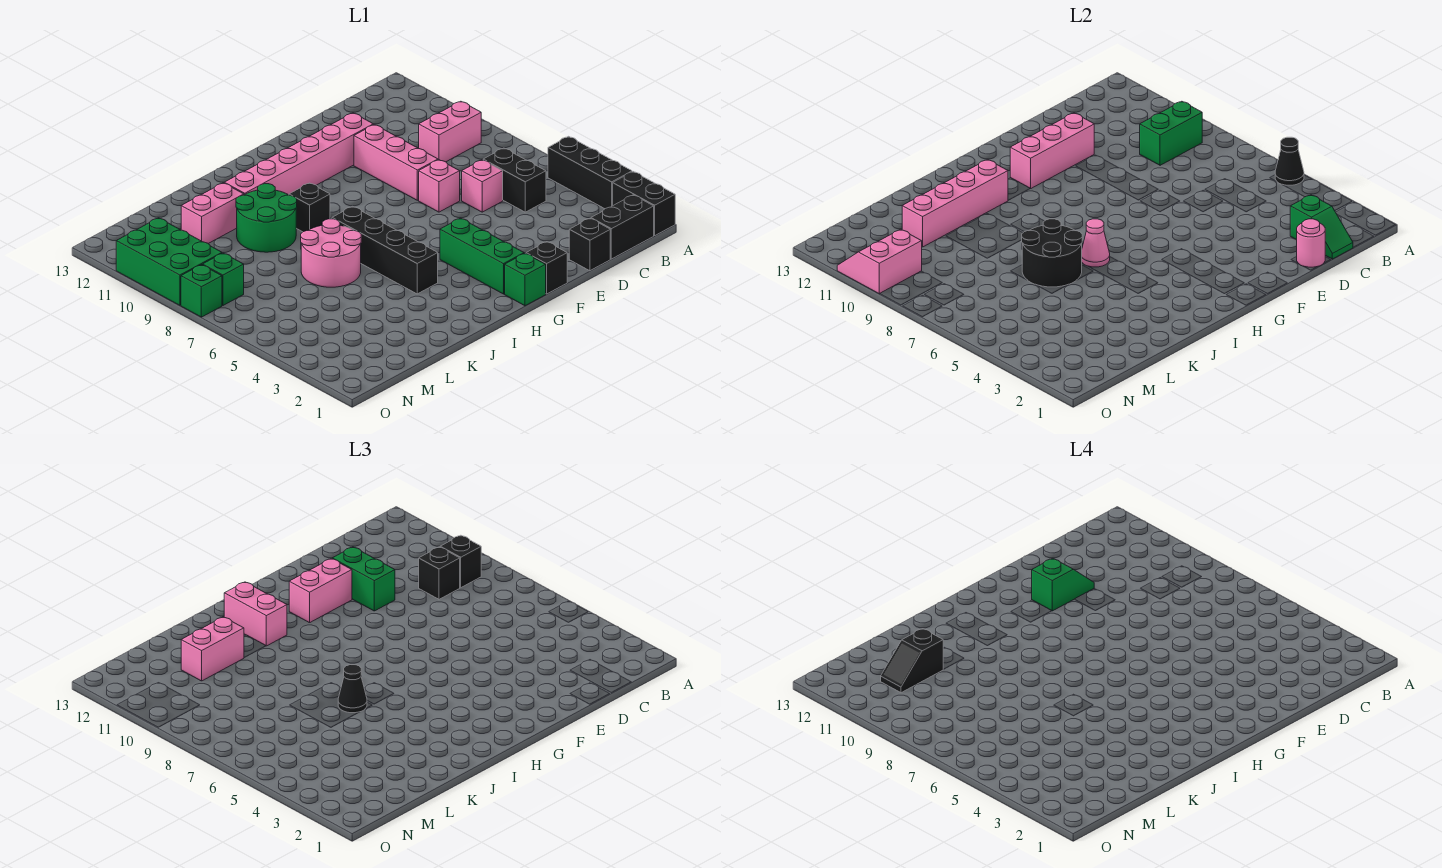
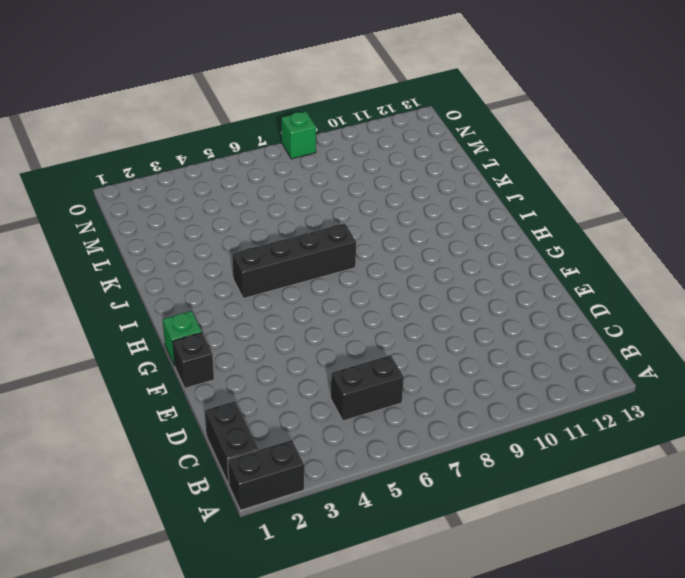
none -> black brick A3:A5 level 1
none -> pink brick B9:C9 level 1
none -> black brick D1 level 1
none -> pink brick D6 level 1

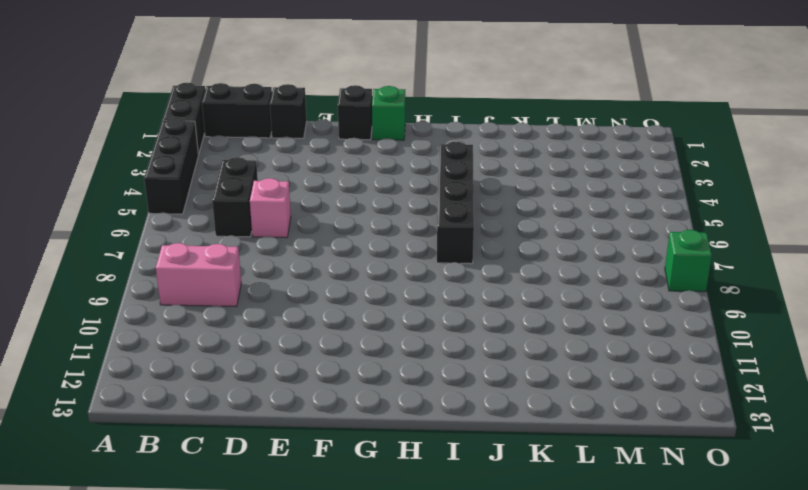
none -> pink brick E7 level 1
none -> pink brick E8:E10 level 1
none -> pink brick E11:J11 level 1
none -> green brick G2:G4 level 1

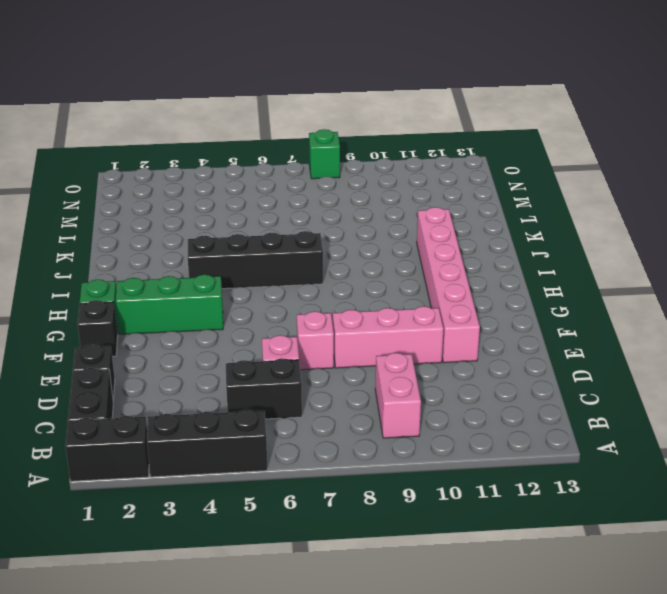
none -> black brick I9 level 1
none -> pink round brick J6:K7 level 1
none -> green round brick J9:K10 level 1
none -> pink brick K11:L11 level 1

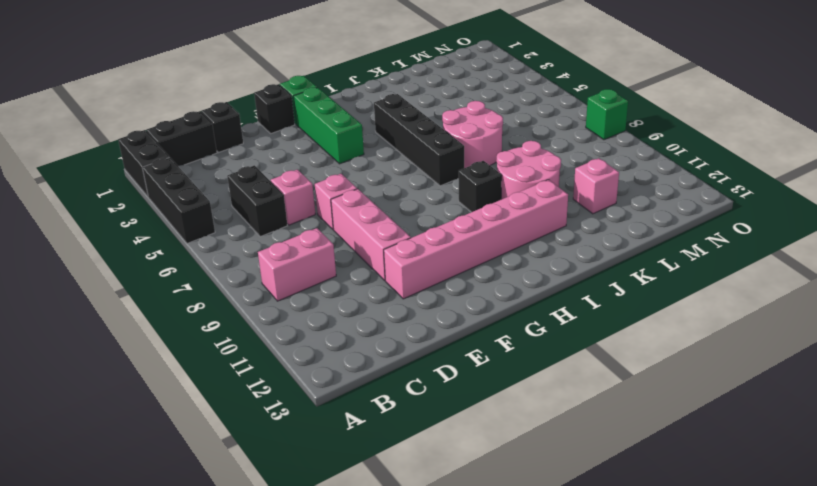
pink round brick J9:K10 level 1 -> green round brick J9:K10 level 1
pink brick L11 level 1 -> pink brick K11:L11 level 1
none -> green brick N8 level 1
none -> green brick N9:O11 level 1
none -> black cone A5 level 2
none -> green brick B9:C9 level 2

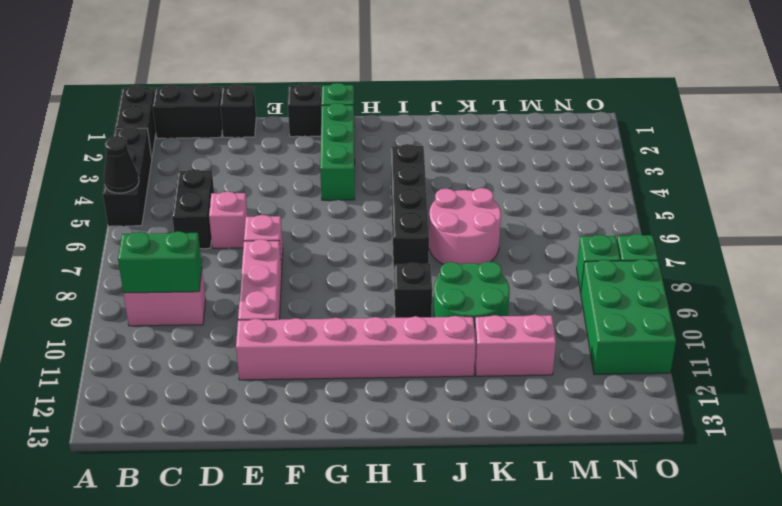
none -> green slope C1:C2 level 2 top 2
none -> pink round brick D1 level 2
none -> pink brick E11:G11 level 2
none -> pink cone I6 level 2

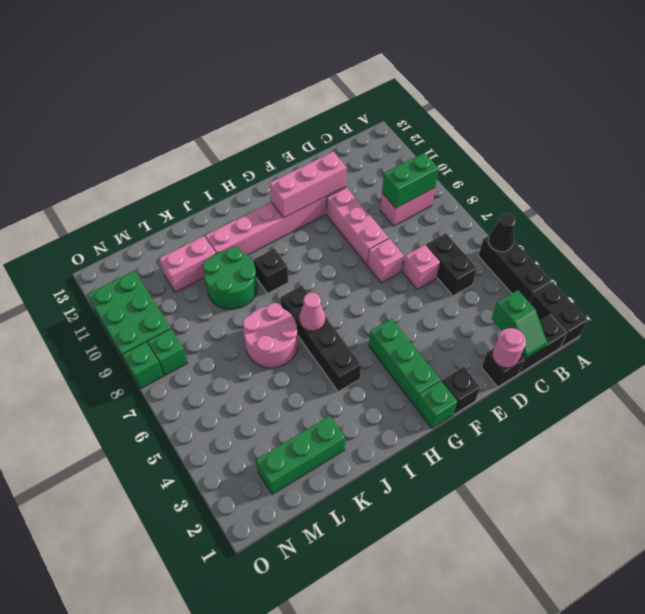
green brick K2:M2 level 1 -> none
none -> pink brick I11:L11 level 2
none -> black round brick J6:K7 level 2
none -> pink slope N10:O11 level 2 top 10
none -> black brick B9 level 3

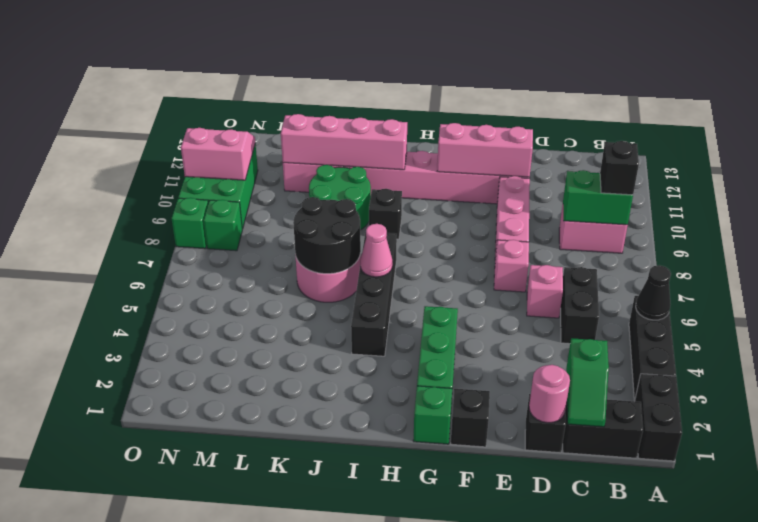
none -> black brick C9 level 3
none -> green brick E10:E11 level 3
none -> pink brick F11:G11 level 3
none -> pink brick I11:I12 level 3

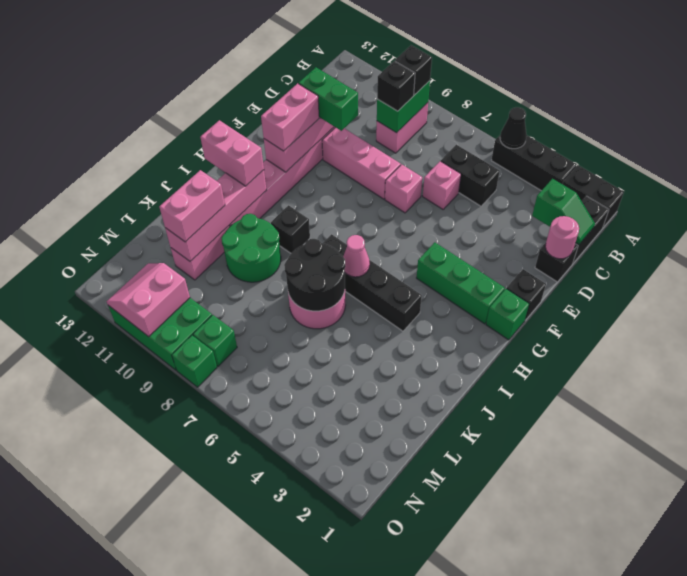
none -> black cone J6 level 3
none -> green slope E11:F11 level 4 top F
none -> black slope L11:M11 level 4 top L

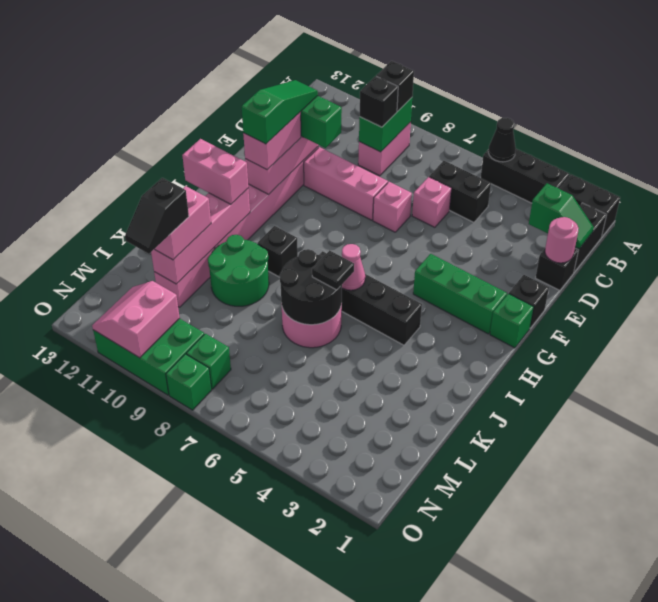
green slope E11:G11 level 4 top G -> green slope E11:F11 level 4 top F
black plate J6 level 3 -> black cone J6 level 3

